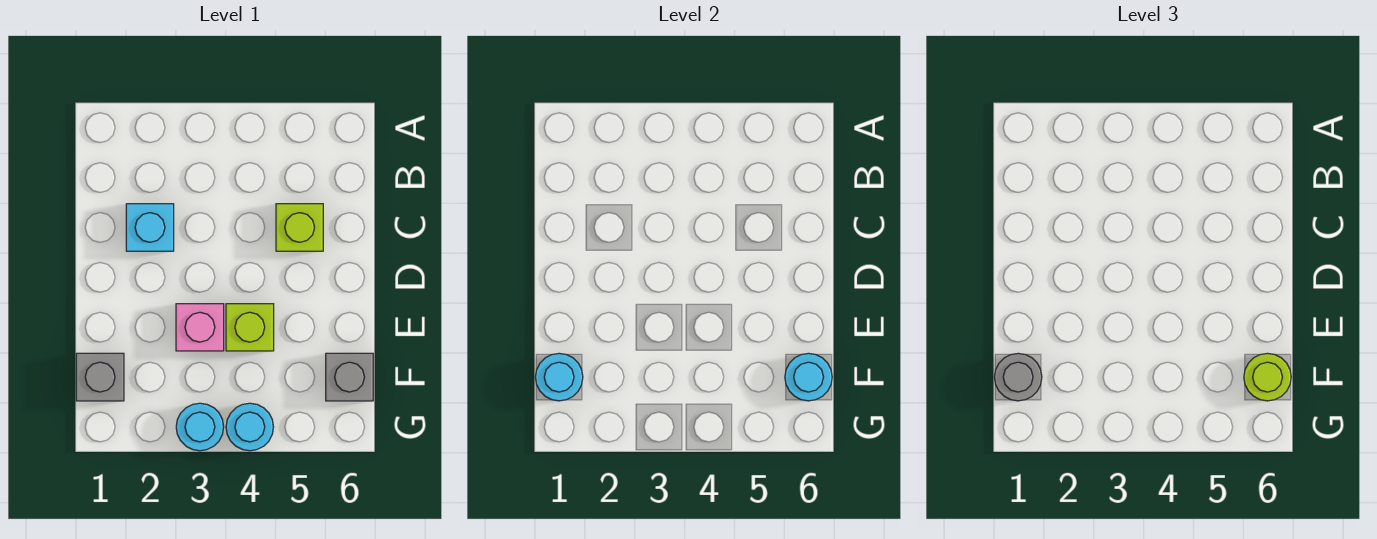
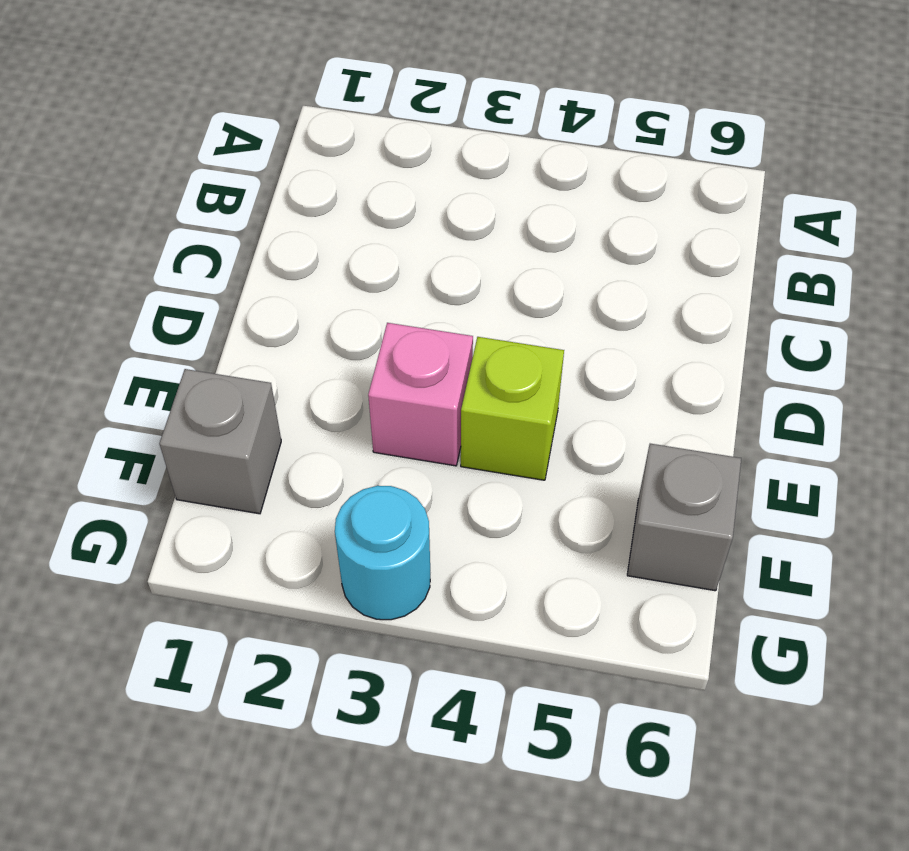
none -> cyan brick C2 level 1
none -> lime brick C5 level 1
none -> cyan round brick G4 level 1

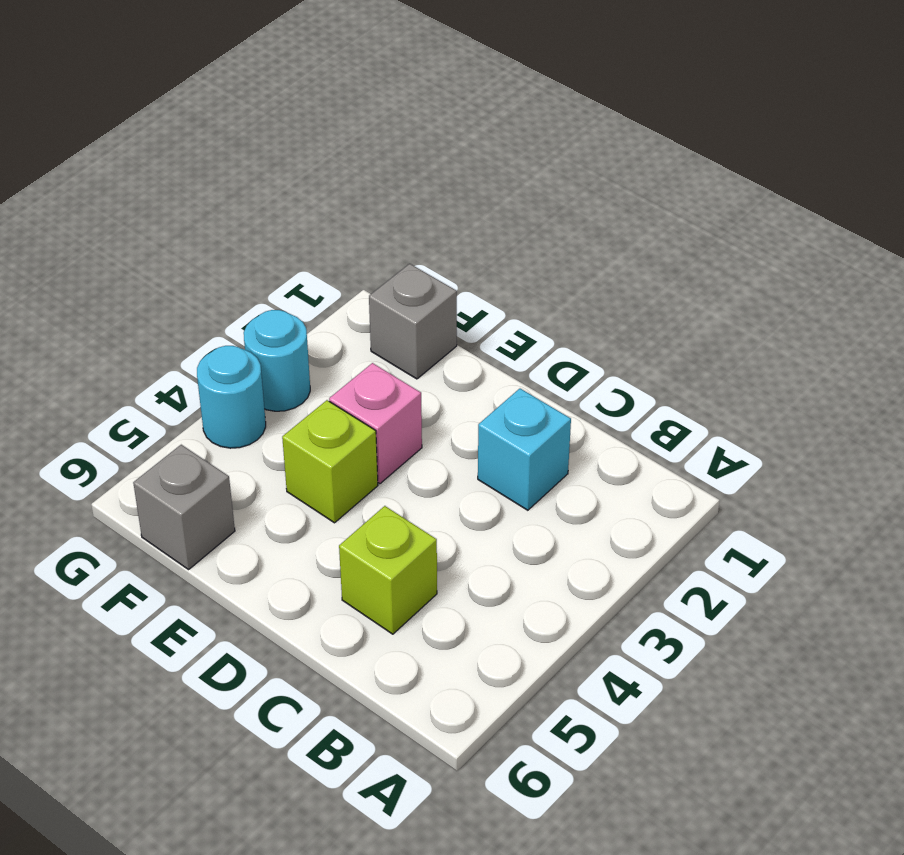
none -> cyan round brick F1 level 2
none -> cyan round brick F6 level 2
none -> grey round brick F1 level 3

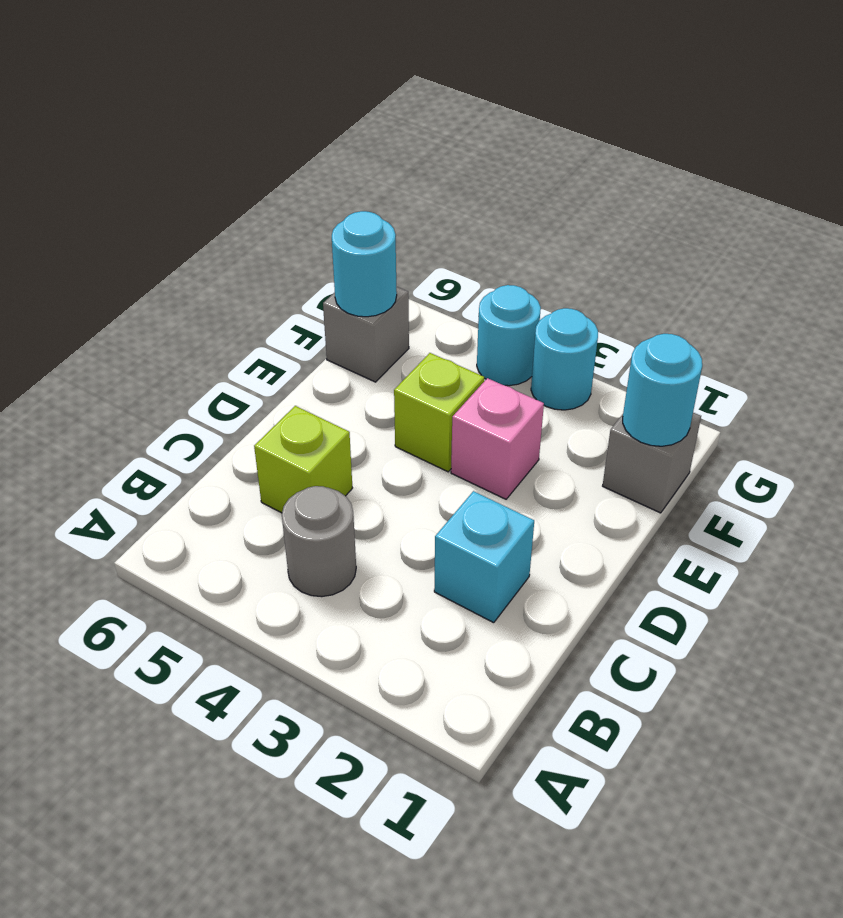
grey round brick B4 level 1 -> grey round brick F1 level 3
none -> lime round brick F6 level 3

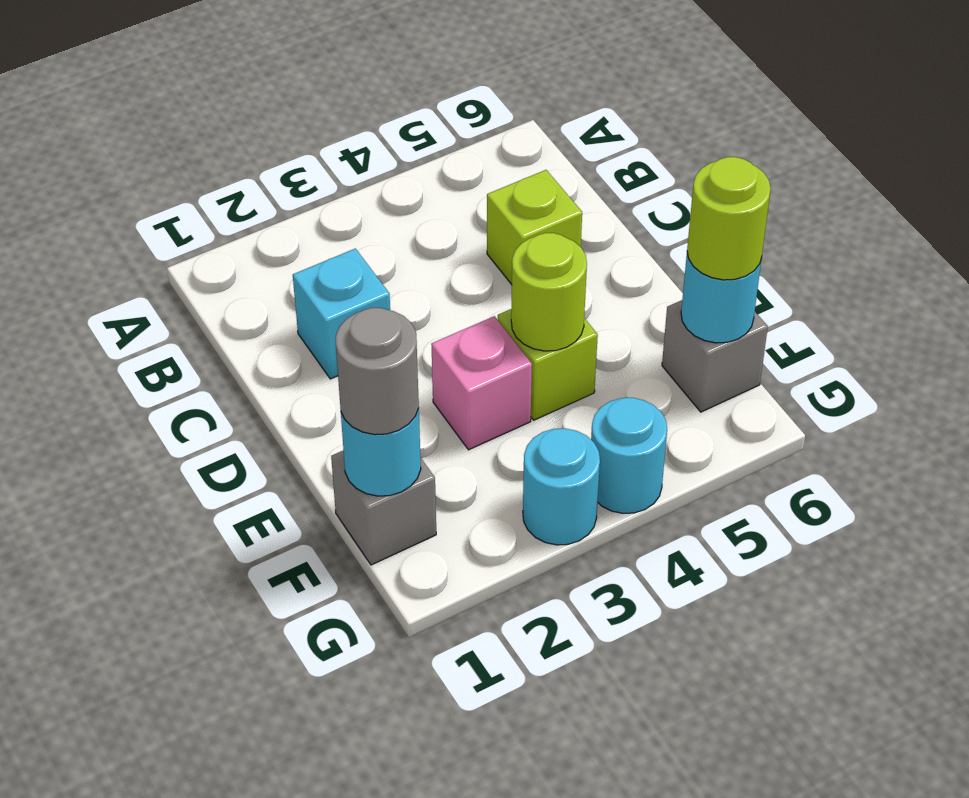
lime round brick E4 level 2 -> none

